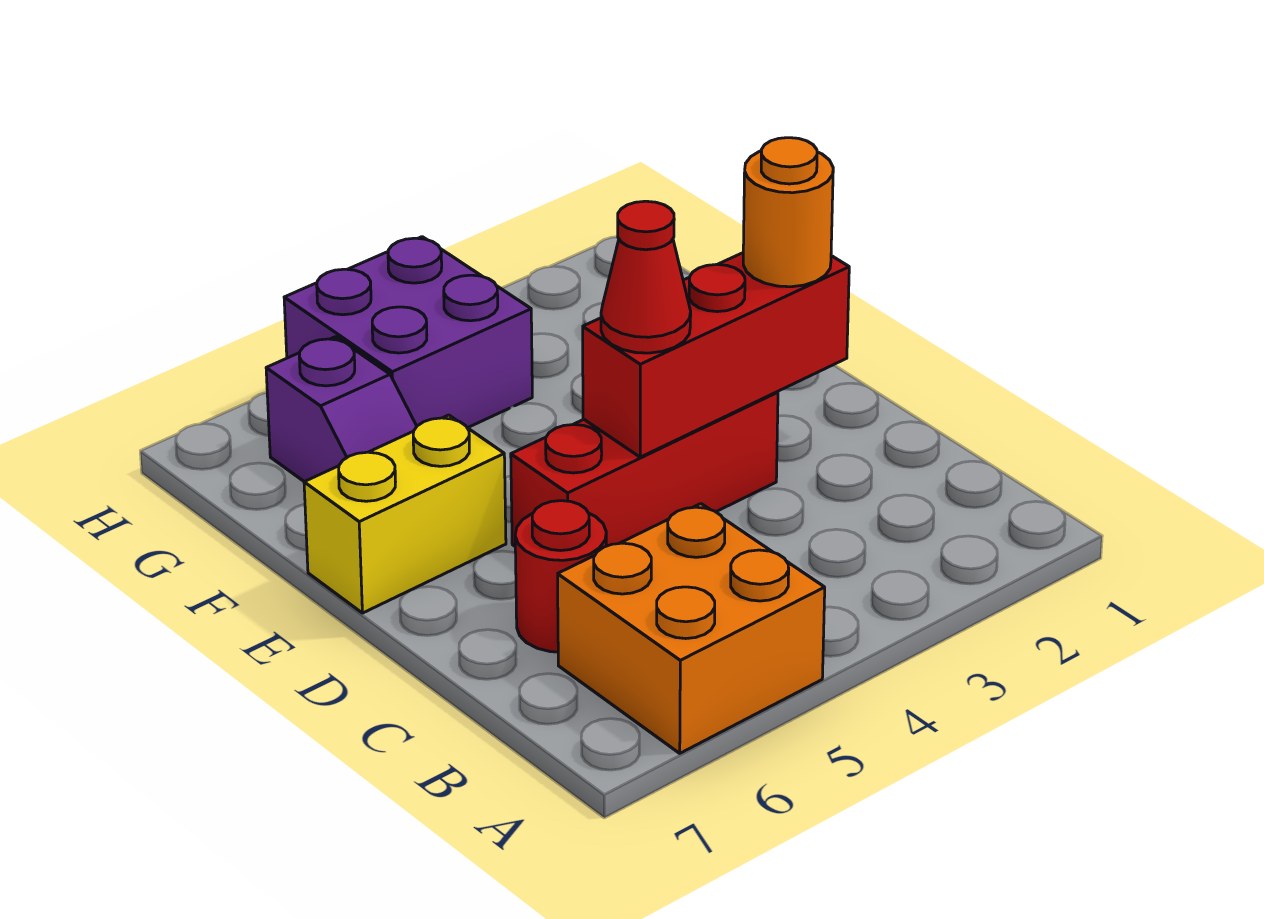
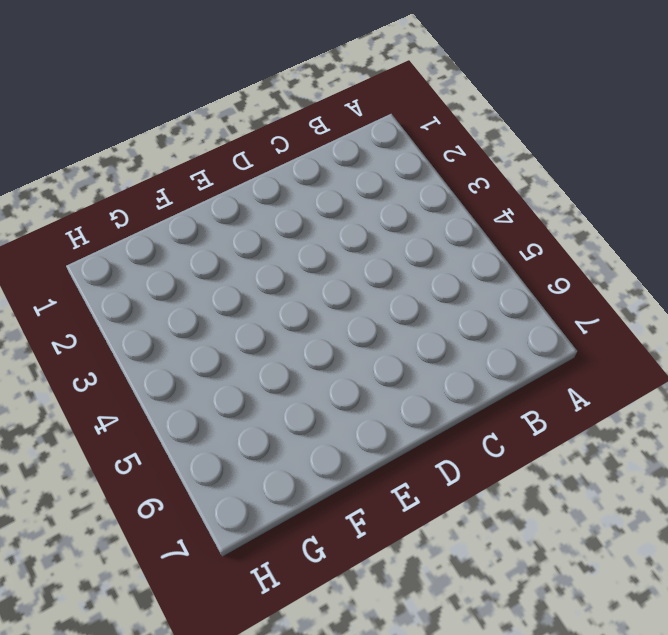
none -> orange brick A5:B6 level 1
none -> red round brick C6 level 1

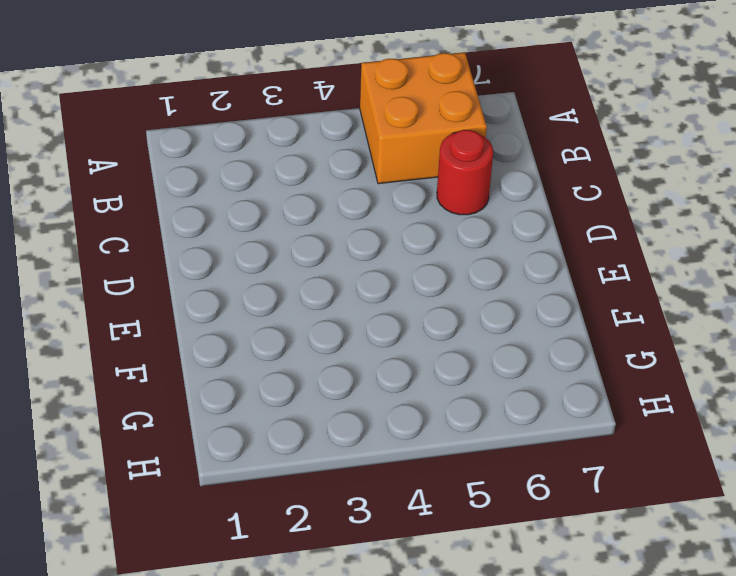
none -> red brick D3:D5 level 1
none -> yellow brick E6:E7 level 1

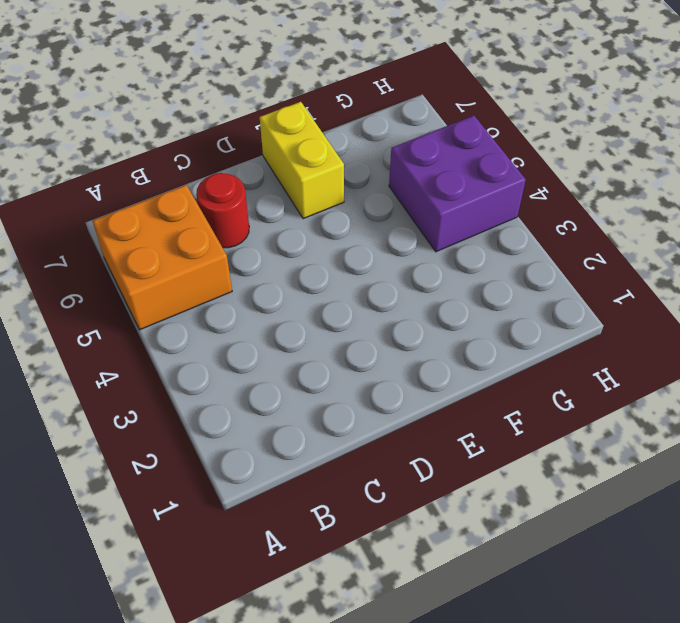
none -> red brick D3:D5 level 1
none -> purple slope F6:G6 level 1 top G

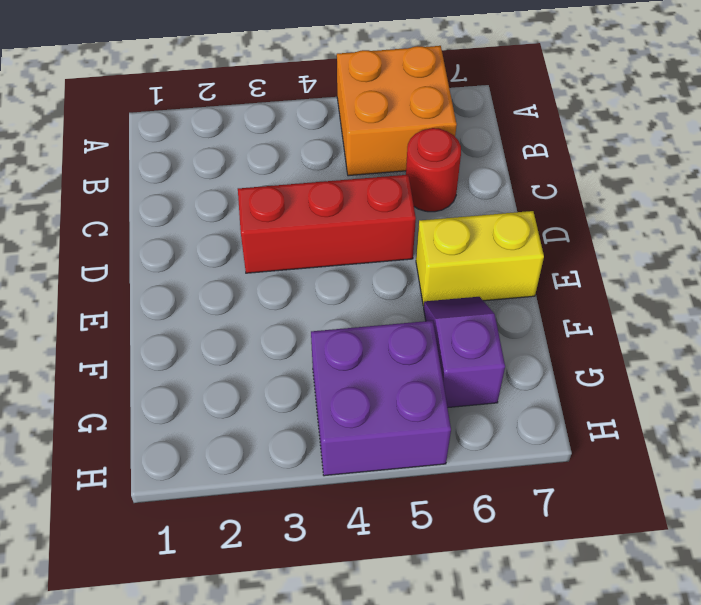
none -> red brick D2:D4 level 2
none -> orange round brick D2 level 3

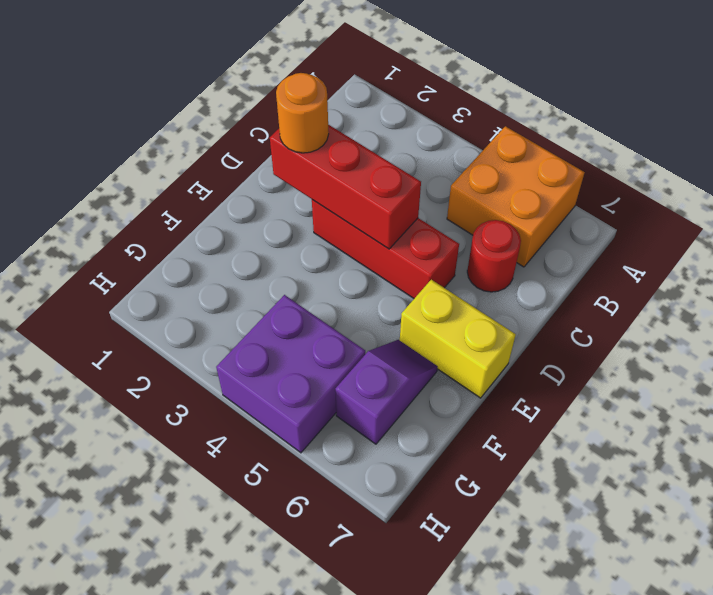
none -> red cone D4 level 3

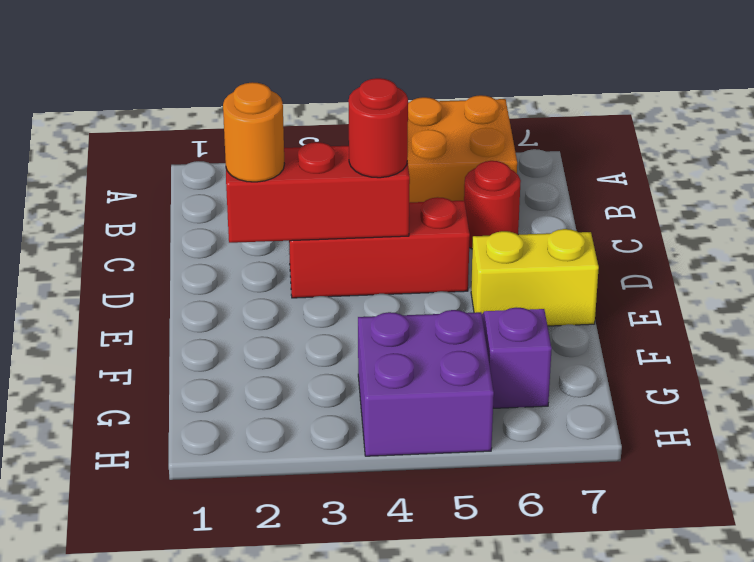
red round brick D4 level 3 -> red cone D4 level 3

